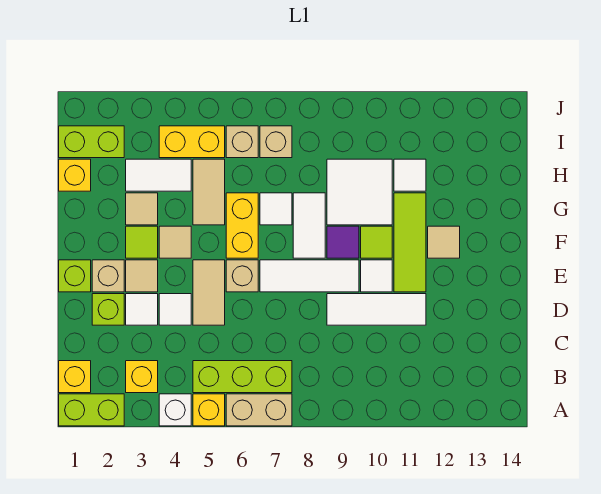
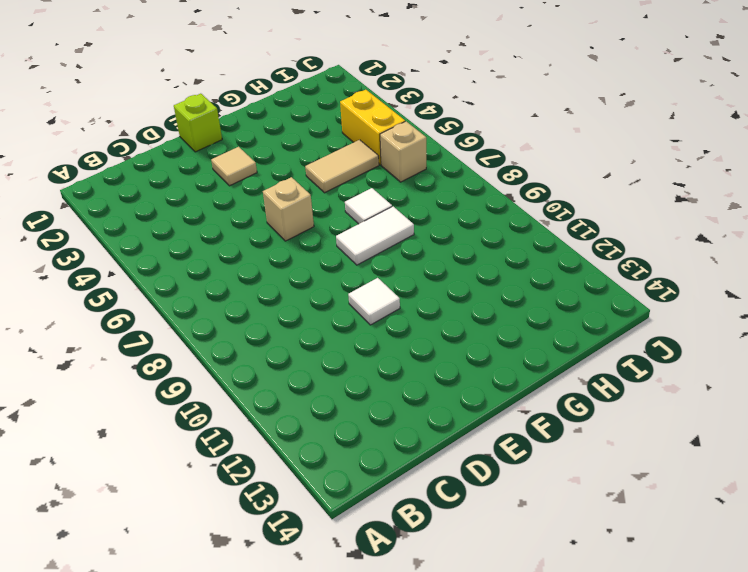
none -> lime brick A1:A2 level 1
none -> white brick A4 level 1
none -> yellow brick A5 level 1
none -> tan brick A6:A7 level 1

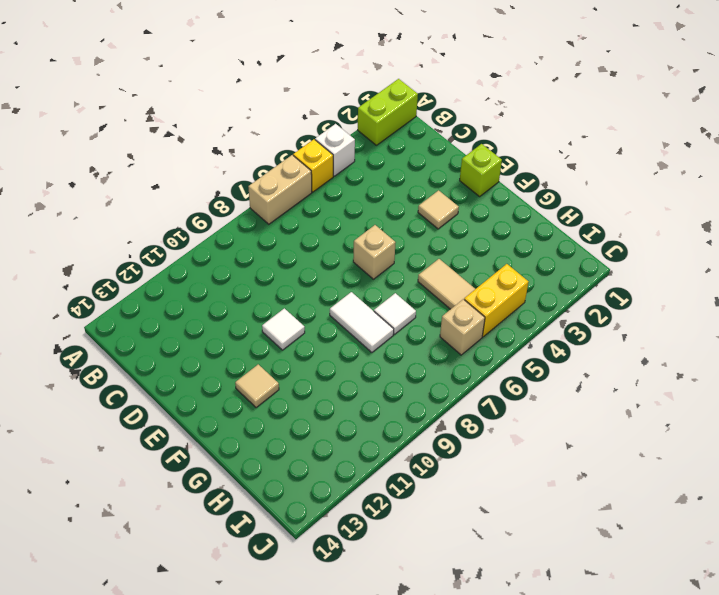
none -> yellow brick B1 level 1
none -> yellow brick B3 level 1
none -> lime brick B5:B7 level 1
none -> lime brick D2 level 1

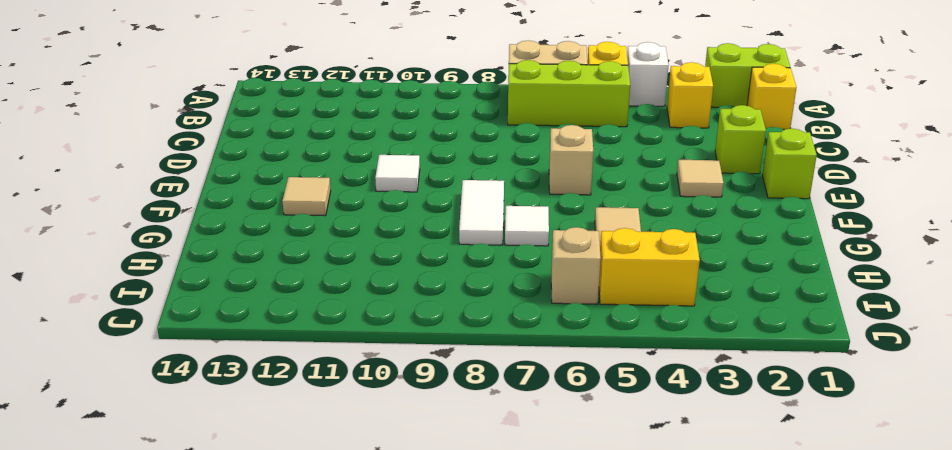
none -> white tile D3 level 1
none -> white tile D4 level 1
none -> tan tile D5:E5 level 1
none -> white tile D9:D11 level 1

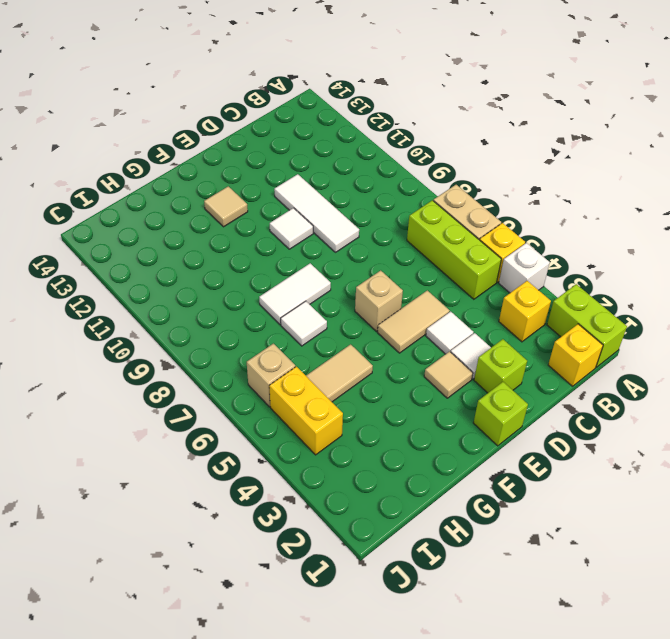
none -> tan brick E2 level 1
none -> white tile E7:E9 level 1
none -> lime tile E11:G11 level 1
none -> lime tile F3 level 1

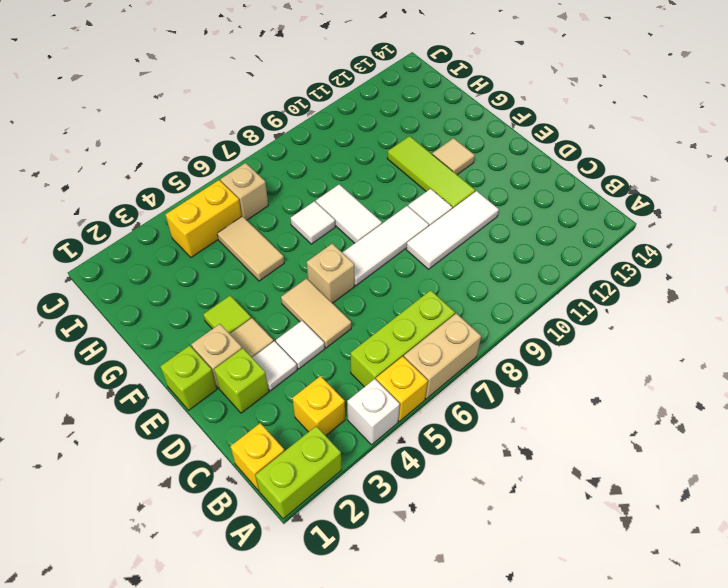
none -> tan tile F4 level 1
none -> yellow brick F6:G6 level 1
none -> purple tile F9 level 1
none -> lime tile F10 level 1

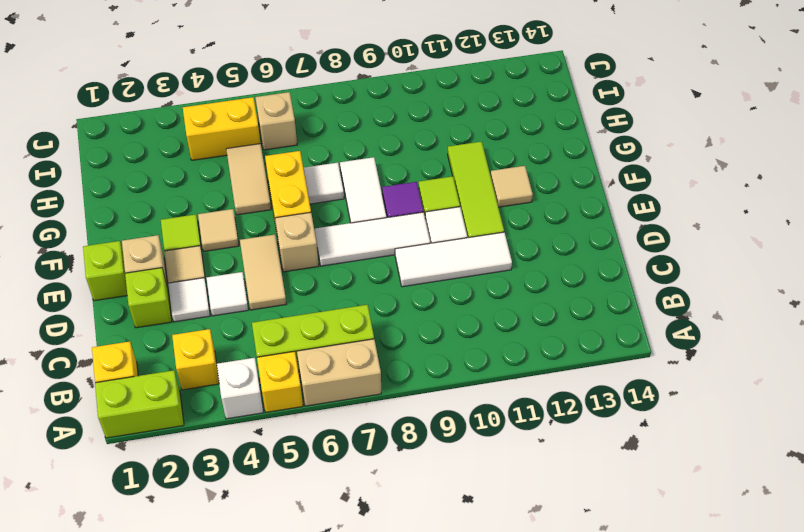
none -> tan tile G3 level 1
none -> white tile G9:H10 level 1
none -> yellow brick H1 level 1
none -> white tile H3:H4 level 1

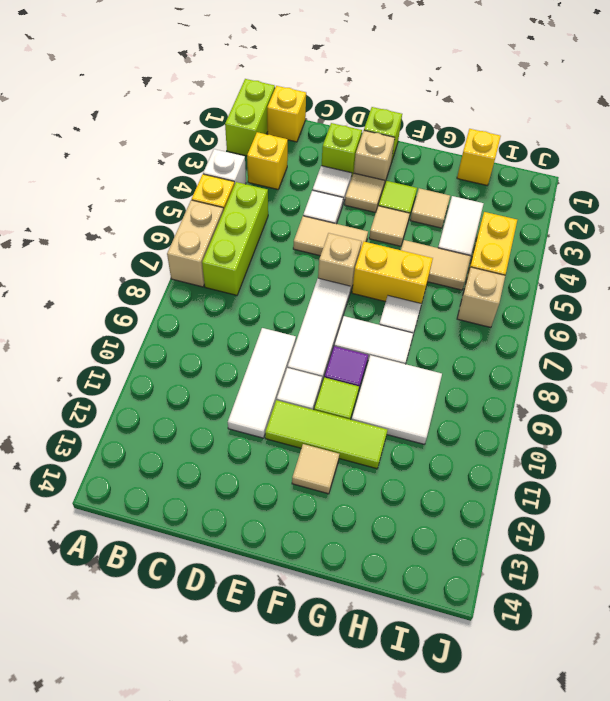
none -> white tile H11 level 1
none -> lime brick I1:I2 level 1
none -> tan brick I7 level 1

